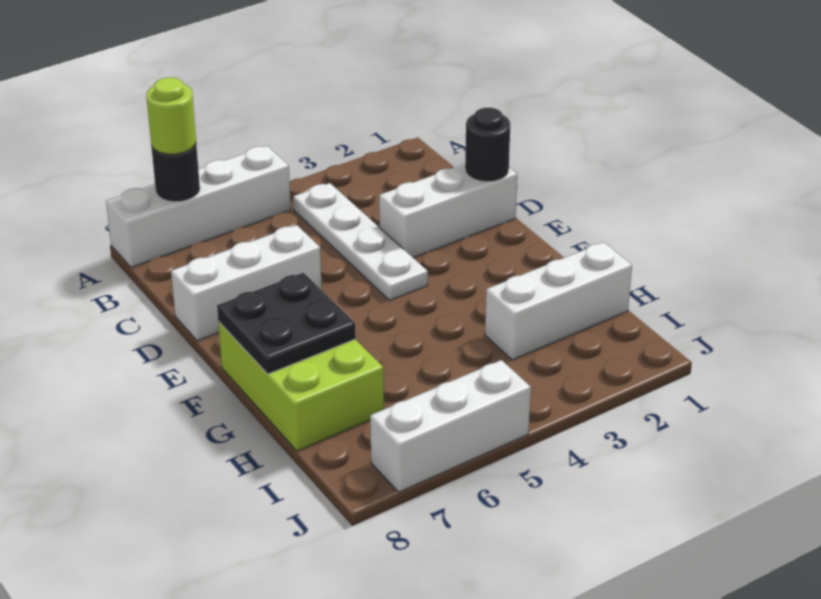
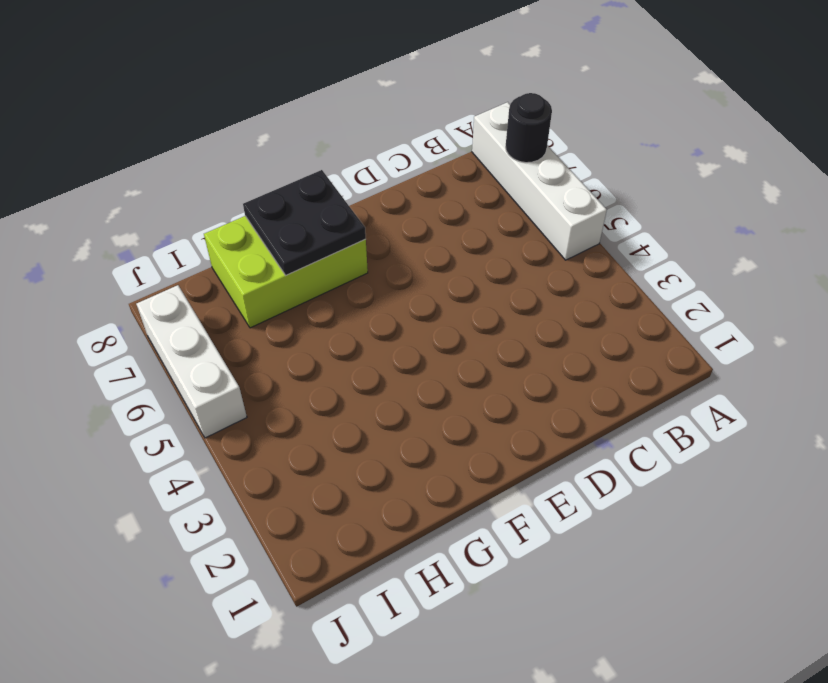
none -> white plate B4:E4 level 1
none -> white brick D1:D3 level 1

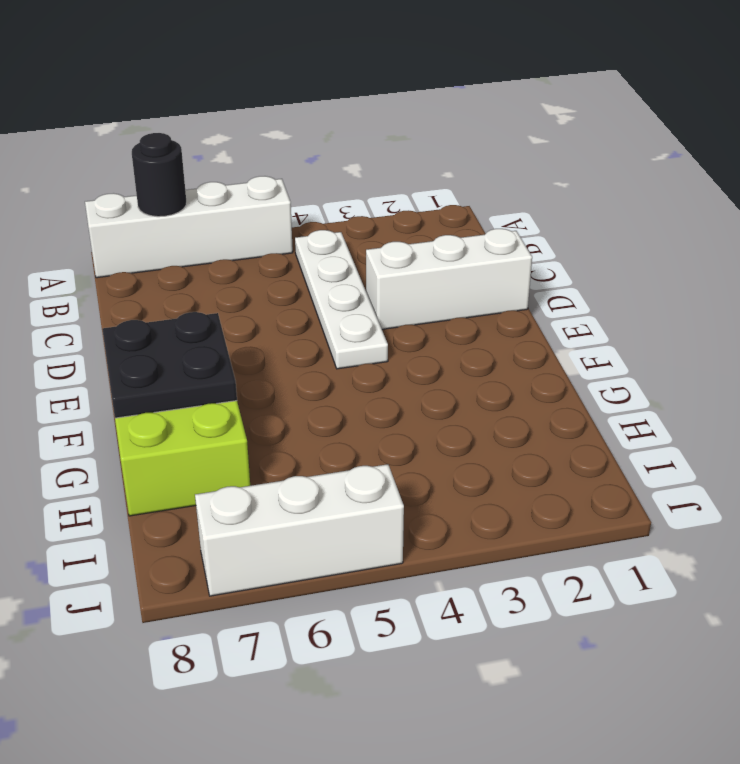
none -> white brick D6:D8 level 1
none -> white brick H1:H3 level 1

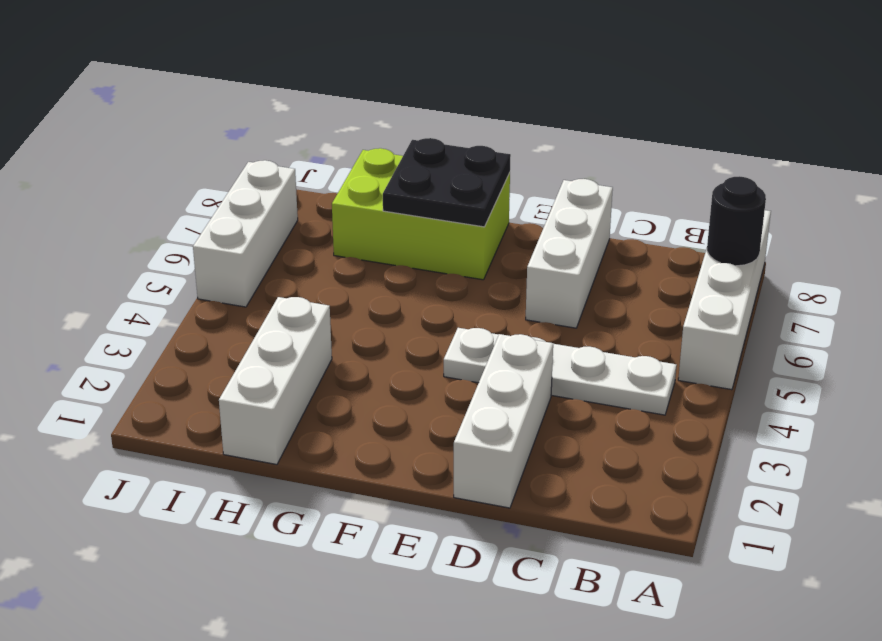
none -> black round brick D1 level 2
none -> lime round brick A7 level 3

